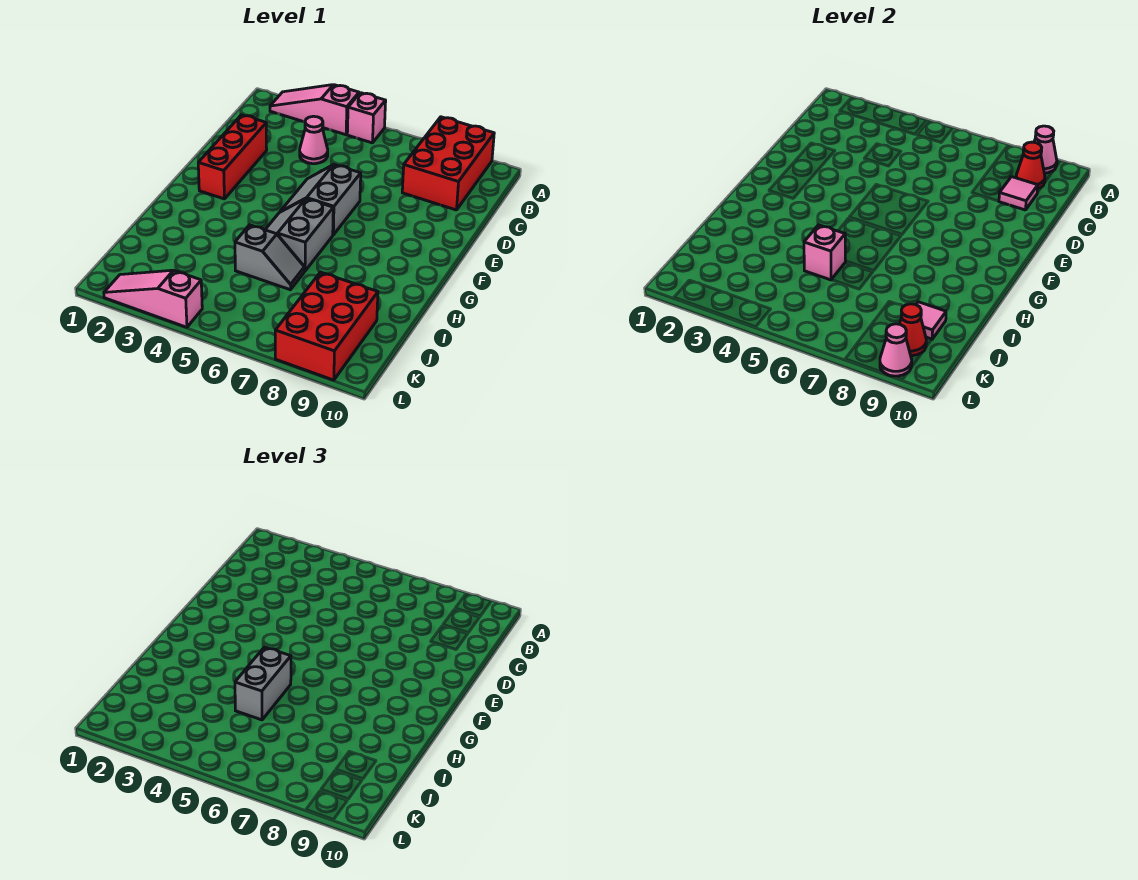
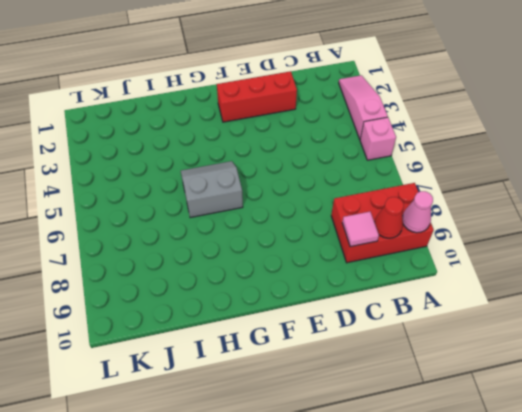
none -> pink cone C4 level 1
none -> grey slope E5:F6 level 1 top 6
none -> grey slope I5:I6 level 1 top 5

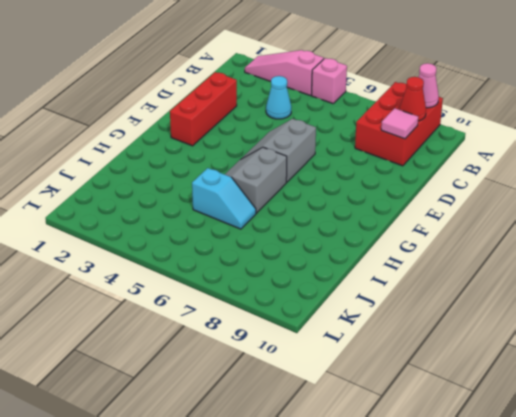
cyan cone C4 level 1 -> pink cone C4 level 1
cyan slope I5:I6 level 1 top 5 -> grey slope I5:I6 level 1 top 5
none -> red brick J8:L9 level 1
none -> pink slope L2:L4 level 1 top 4
none -> pink brick I5 level 2

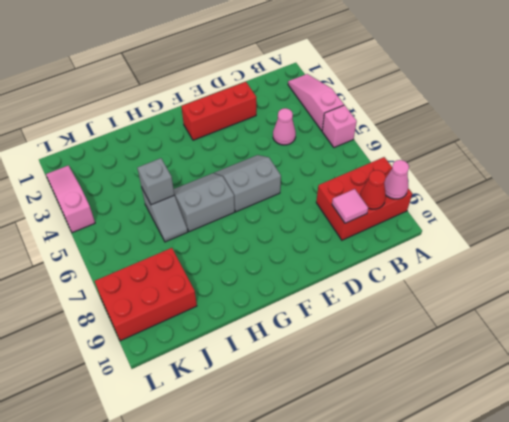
grey brick I5 level 2 -> pink brick I5 level 2
none -> pink tile J9 level 2
none -> red cone K9 level 2
none -> pink cone L9 level 2

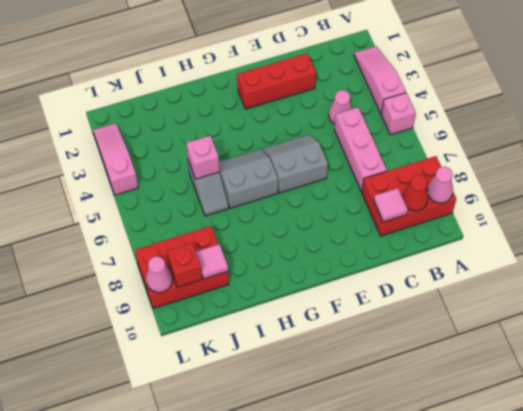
pink brick C5:C7 level 1 -> none
red brick K9 level 2 -> red cone K9 level 2
none -> grey brick H5:I5 level 3

